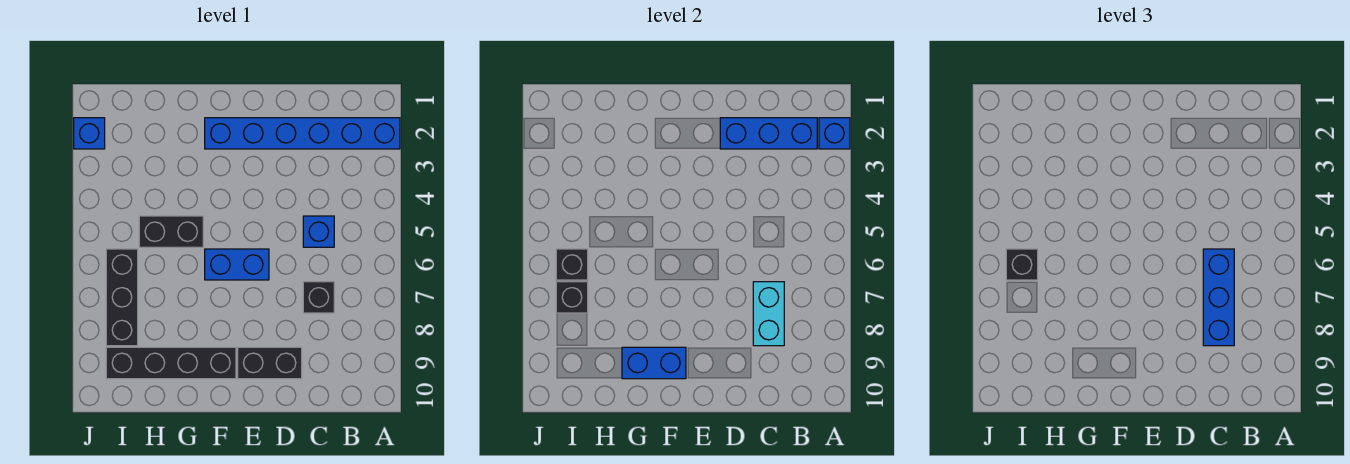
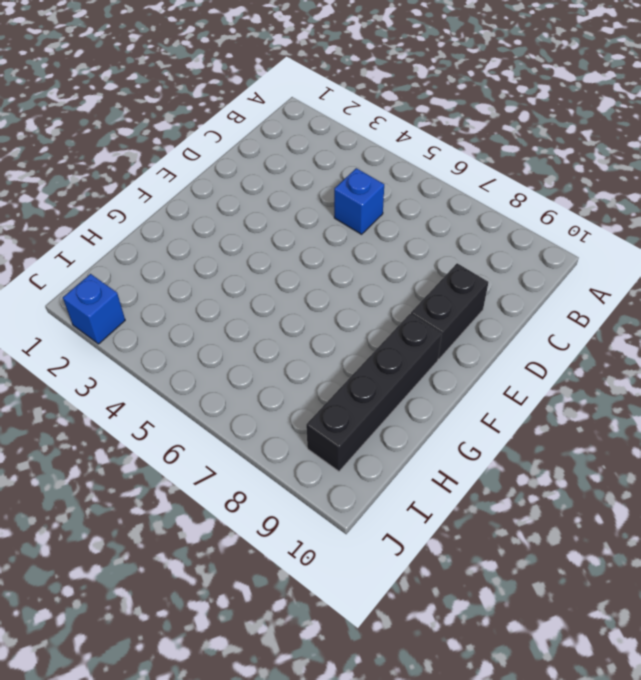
none -> blue brick A2:F2 level 1
none -> black brick C7 level 1
none -> blue brick E6:F6 level 1

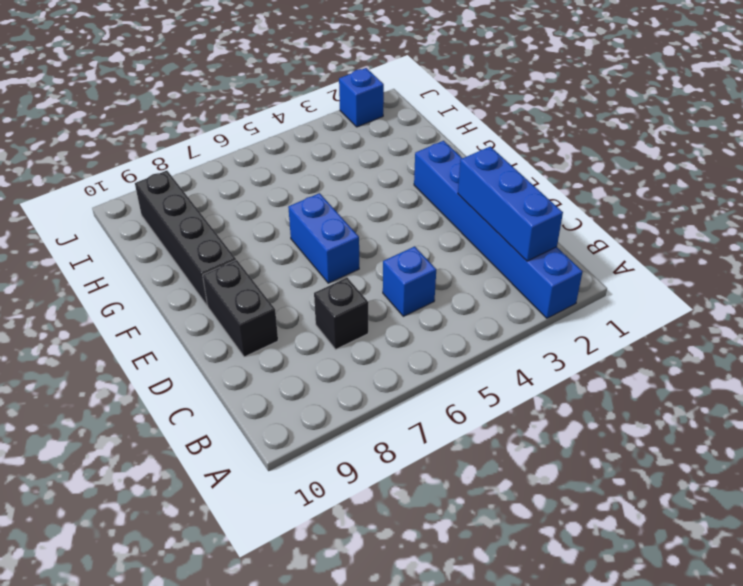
none -> black brick G5:H5 level 1
none -> black brick I6:I8 level 1
none -> blue brick A2 level 2

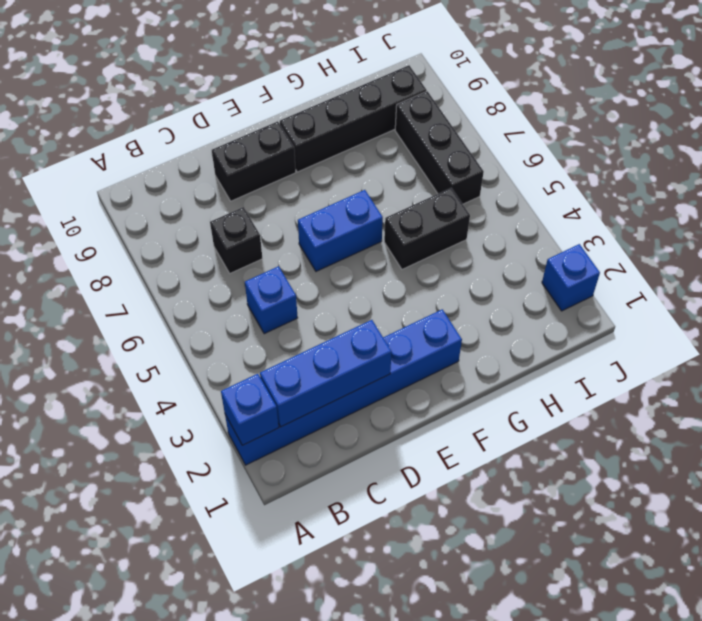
none -> cyan brick C7:C8 level 2
none -> blue brick F9:G9 level 2
none -> black brick I6 level 2

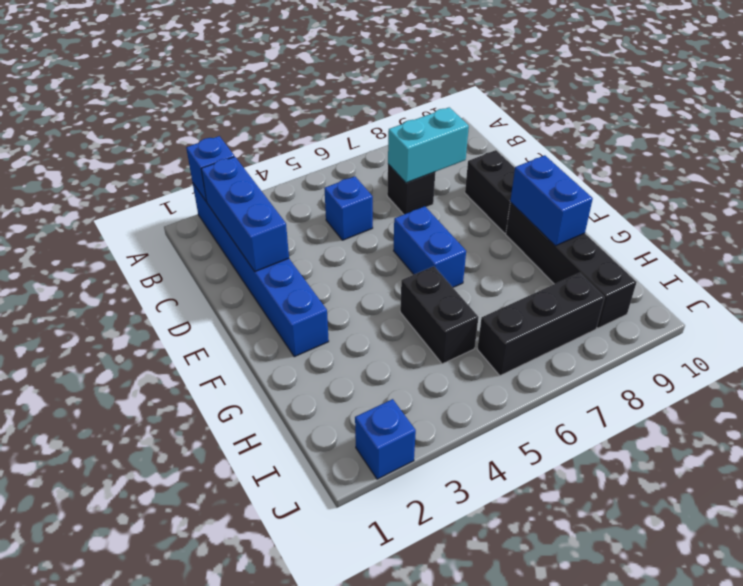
none -> black brick I6 level 2
none -> black brick I7 level 2
none -> blue brick C6:C8 level 3

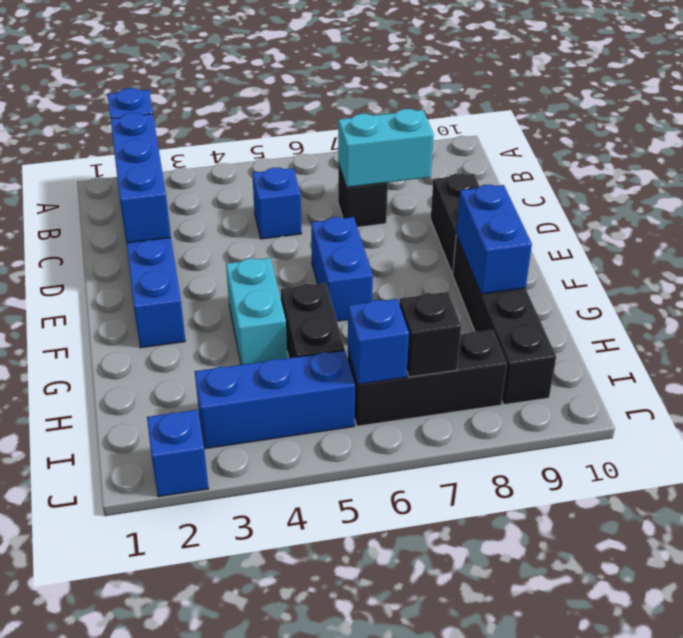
cyan brick F4:G4 level 1 -> none
blue brick I3:I5 level 1 -> blue brick C6:C8 level 3
blue brick I6 level 2 -> black brick I6 level 2
none -> black brick I6 level 3

